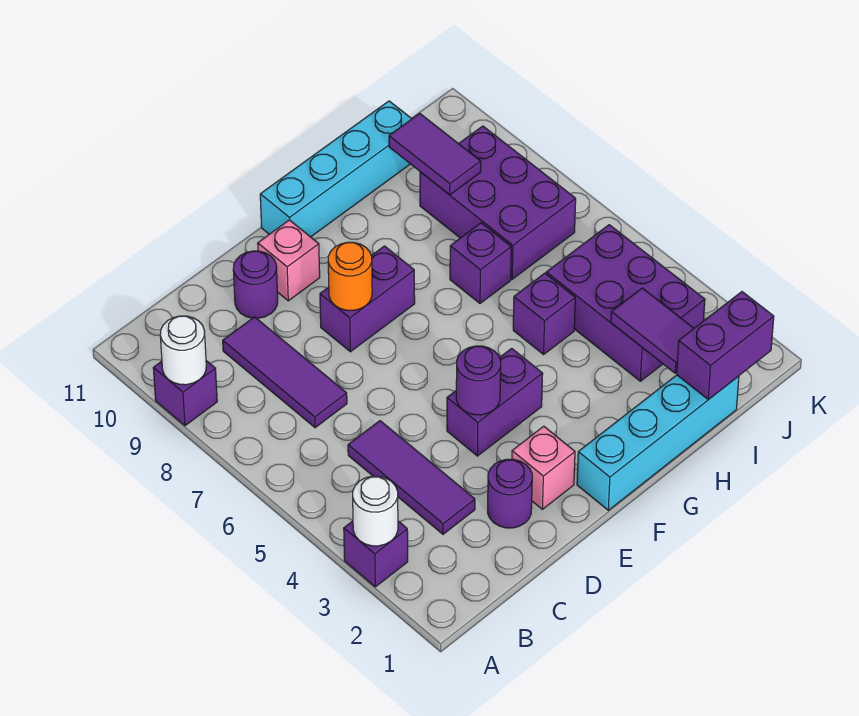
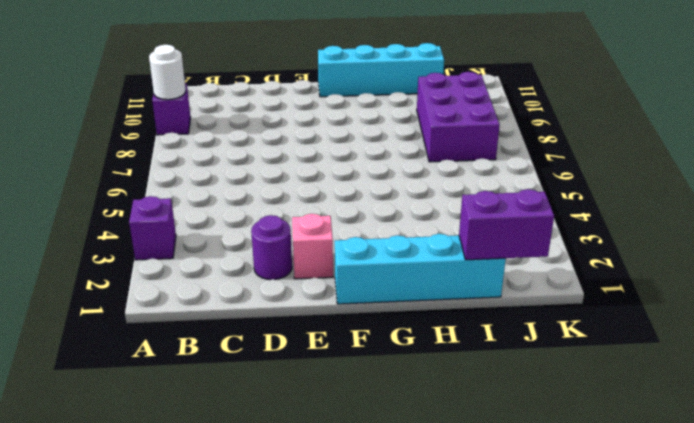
none -> purple tile C3:C5 level 1
none -> purple tile C7:C9 level 1
none -> purple round brick D10 level 1

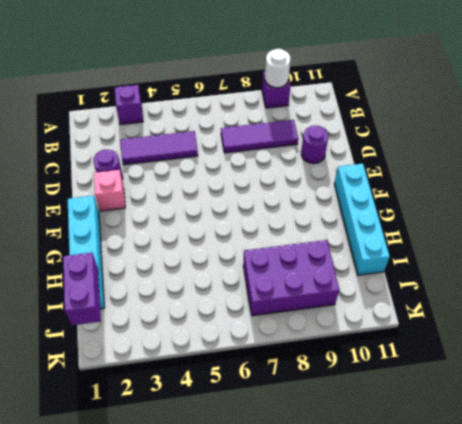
none -> purple brick E4:F4 level 1
none -> purple brick E8:F8 level 1
none -> pink brick E10 level 1

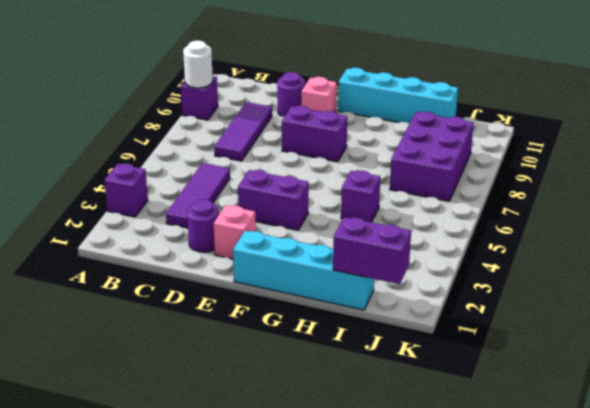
none -> purple brick H7 level 1
none -> purple brick I3:J5 level 1
none -> white round brick A3 level 2

